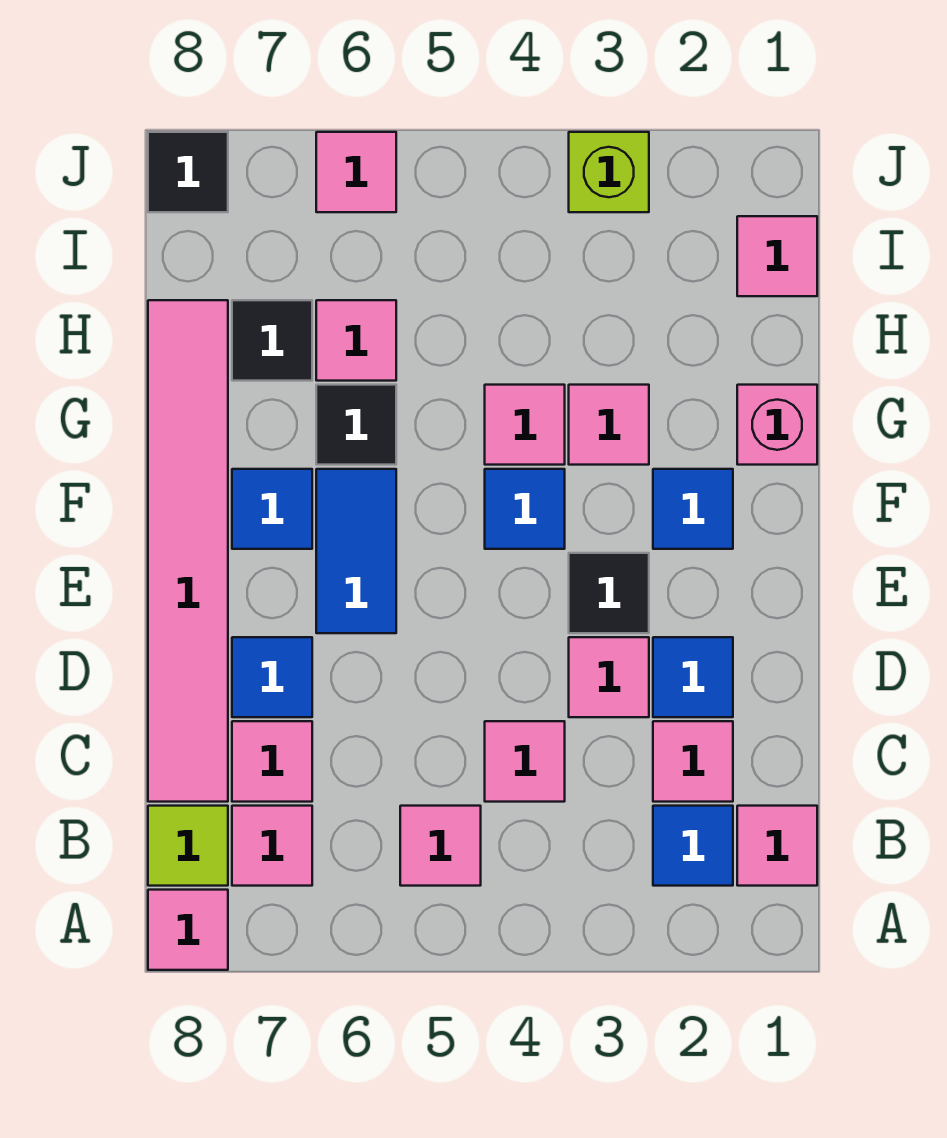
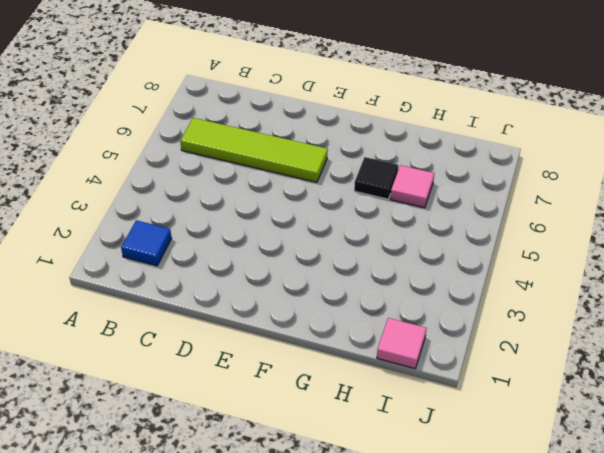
lime tile B6:E6 level 1 -> blue tile E6:F6 level 1
none -> pink tile A8 level 1
none -> pink tile B1 level 1
none -> pink tile B5 level 1

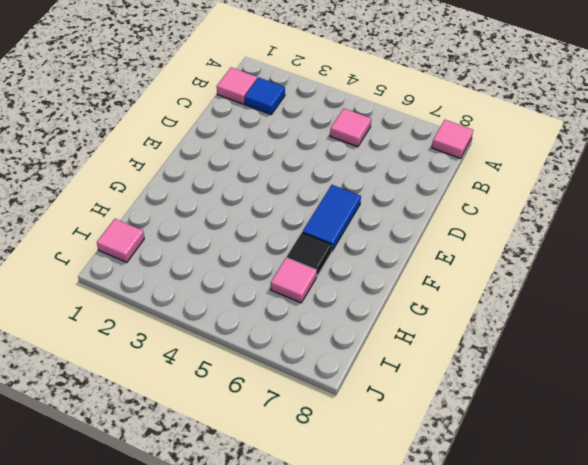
none -> pink tile B7 level 1
none -> lime tile B8 level 1
none -> pink tile C2 level 1

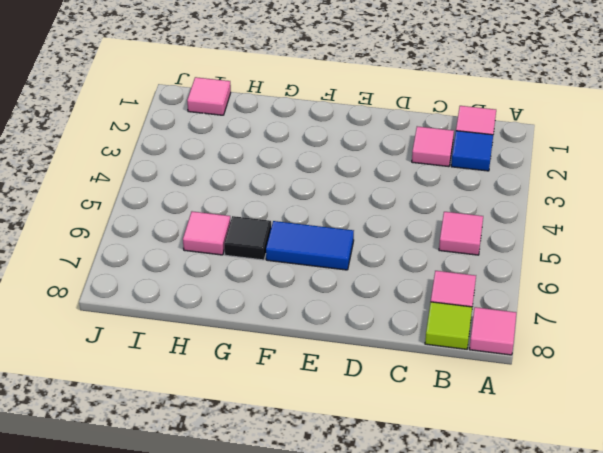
none -> pink tile C4 level 1
none -> pink tile C7 level 1
none -> pink tile C8:H8 level 1

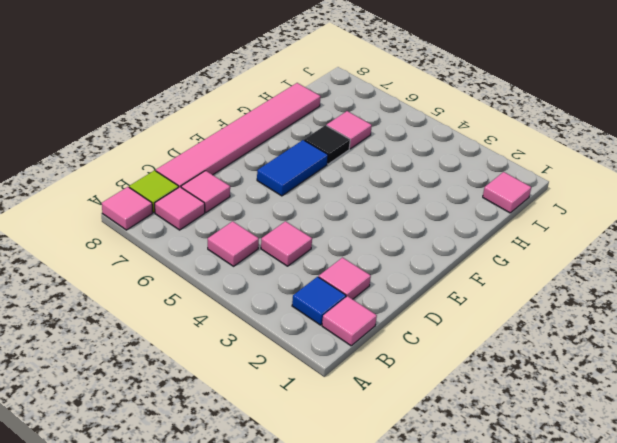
none -> blue tile D2 level 1
none -> pink tile D3 level 1
none -> blue tile D7 level 1

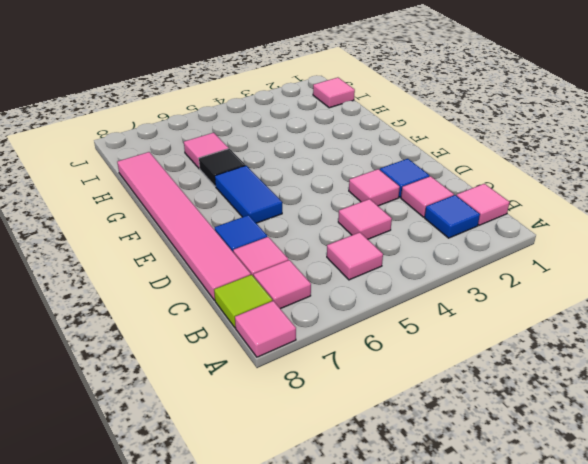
none -> black tile E3 level 1
none -> blue tile F2 level 1
none -> blue tile F4 level 1

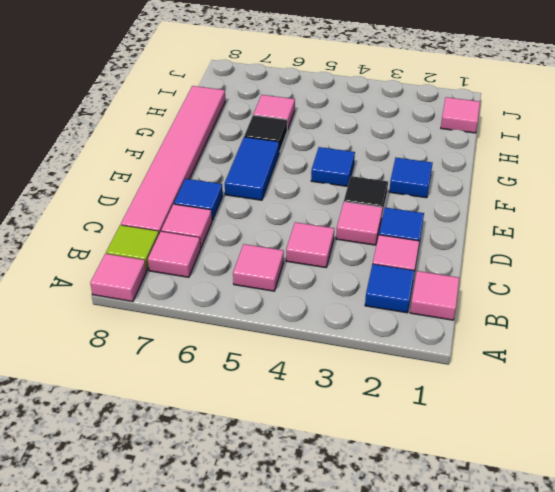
none -> blue tile F7 level 1
none -> pink brick G1 level 1
none -> pink tile G3 level 1

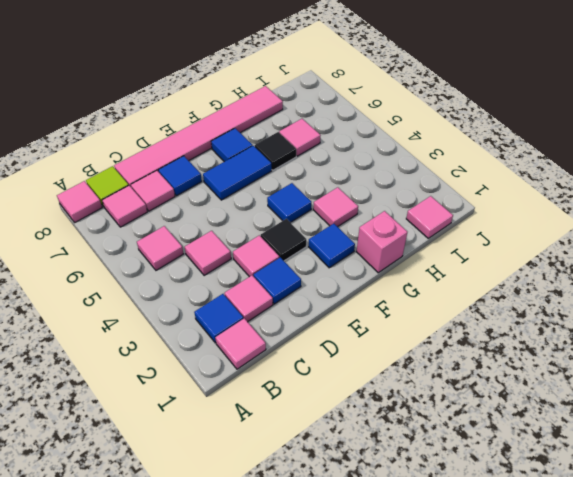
none -> pink tile G4 level 1
none -> black tile H7 level 1
none -> lime brick J3 level 1

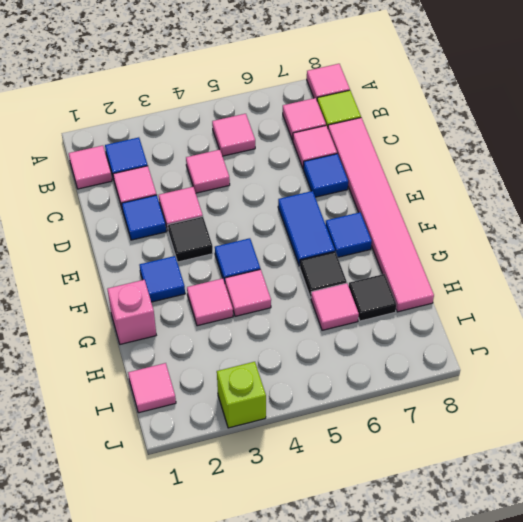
none -> pink tile J6 level 1
none -> black tile J8 level 1

